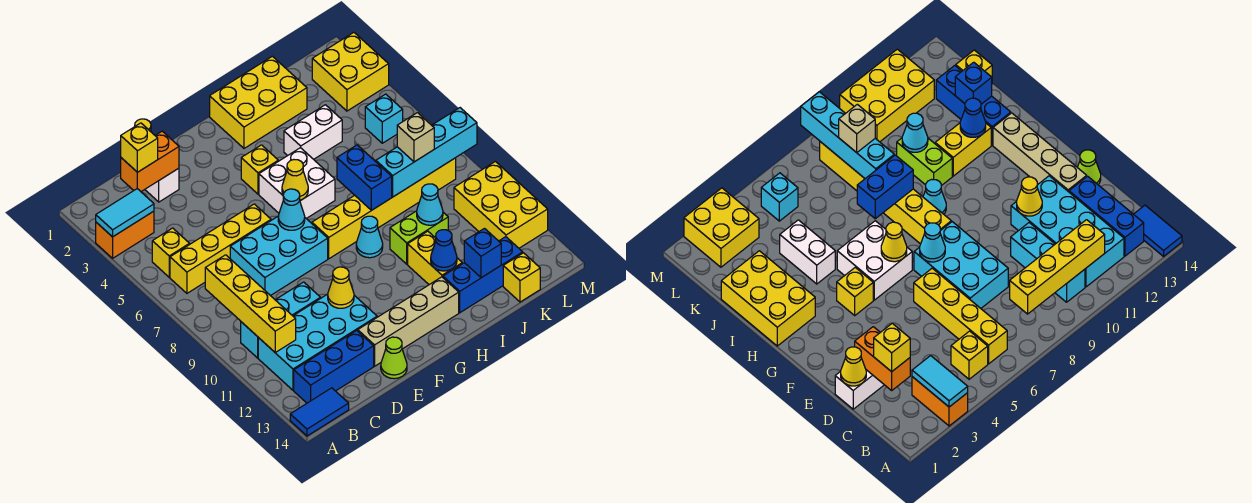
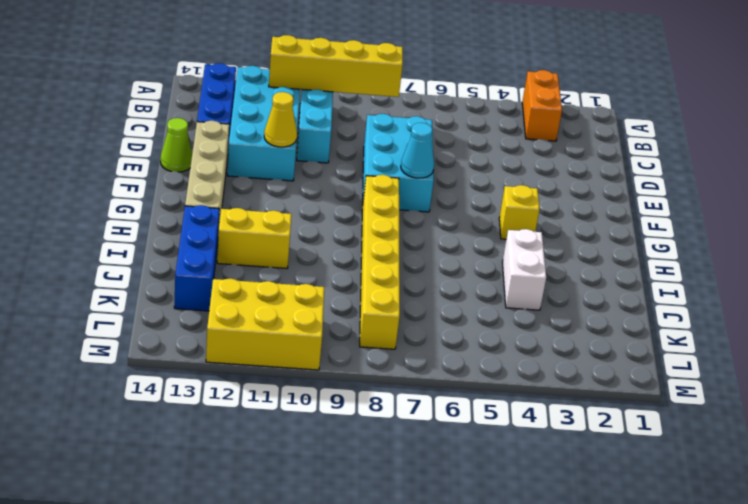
none -> blue tile A14:B14 level 1
none -> yellow brick B5 level 1
none -> yellow brick B6:E6 level 1
none -> white brick D1:D2 level 1

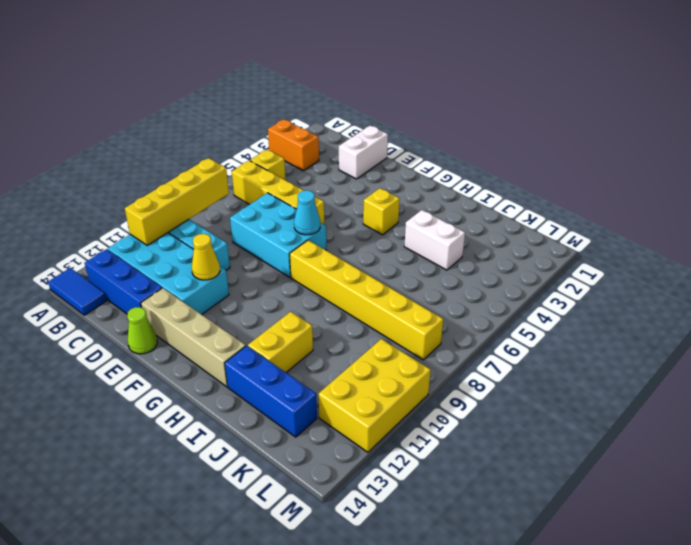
none -> white brick G5:H6 level 1
none -> yellow brick H1:J2 level 1
none -> cyan cone H9 level 1
none -> lime brick I10:J10 level 1

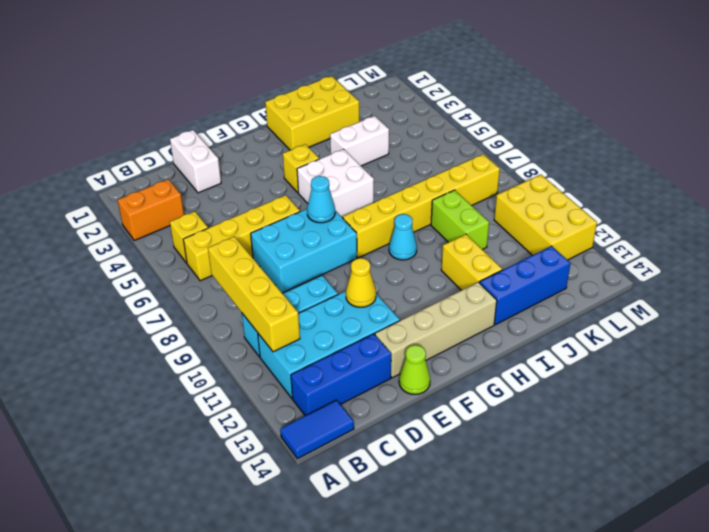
lime brick J9:J10 level 1 -> lime brick I10:J10 level 1
none -> yellow brick K14 level 1
none -> yellow brick L2:M3 level 1
none -> cyan brick L5 level 1
none -> cyan tile A3:B3 level 2

